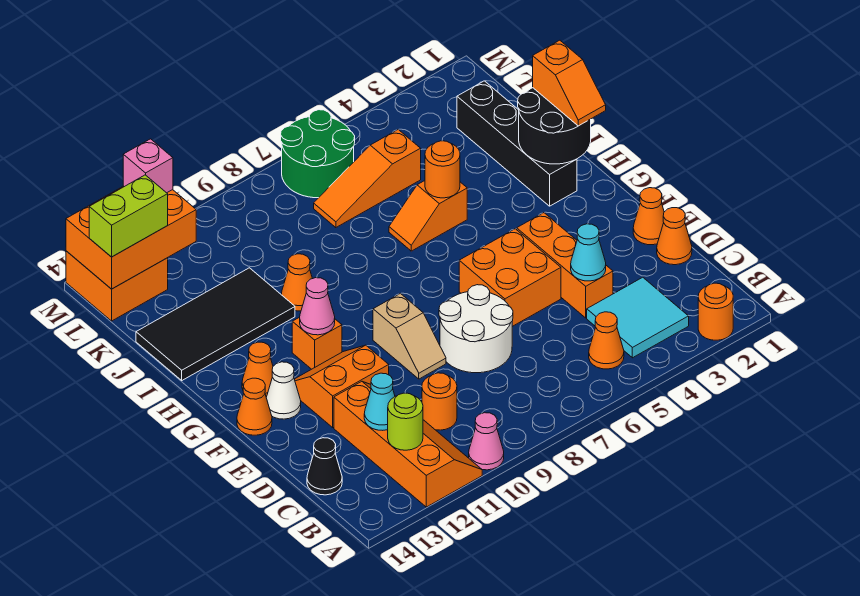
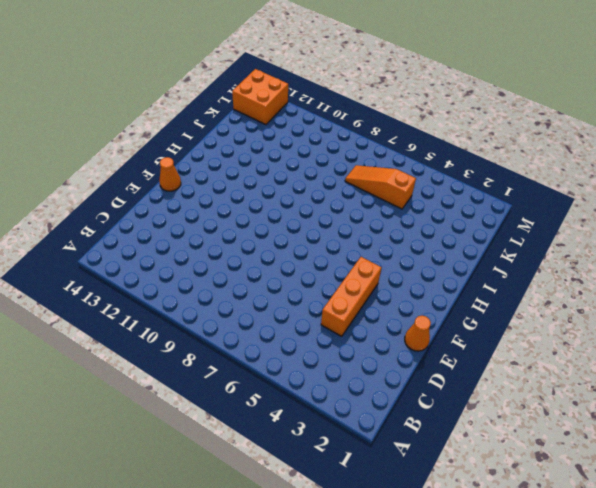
none -> orange round brick A2 level 1
none -> pink cone A10 level 1
none -> orange slope A11:D12 level 1 top 12
none -> cyan tile B3:C4 level 1

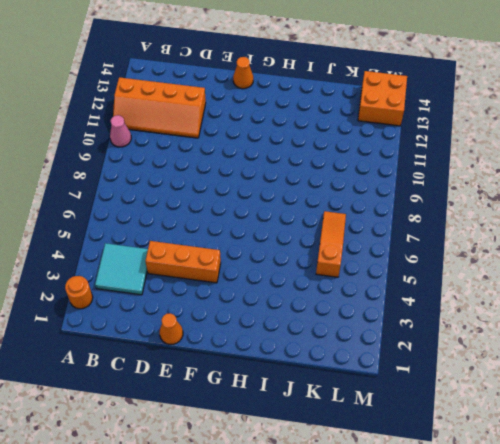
none -> orange cone B5 level 1
none -> orange round brick C10 level 1
none -> black cone C14 level 1
none -> orange cone D1 level 1

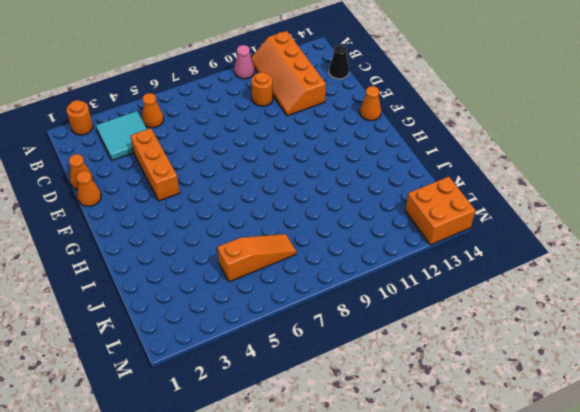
none -> white round brick D7:E8 level 1
none -> orange brick E5:F6 level 1
none -> tan slope E9:F9 level 1 top F
none -> orange slope E11:F12 level 1 top E

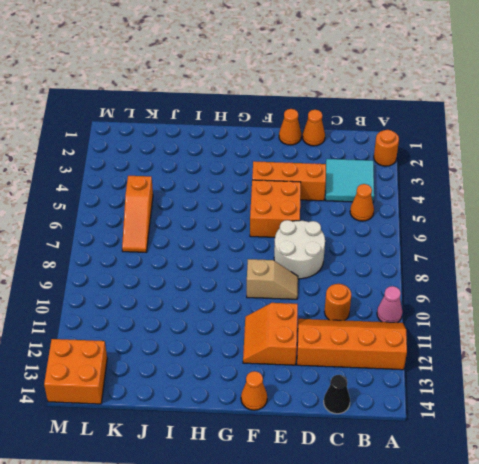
none -> white cone F13 level 1
none -> orange brick G11 level 1
none -> orange cone G13 level 1
none -> black brick H2:K2 level 1

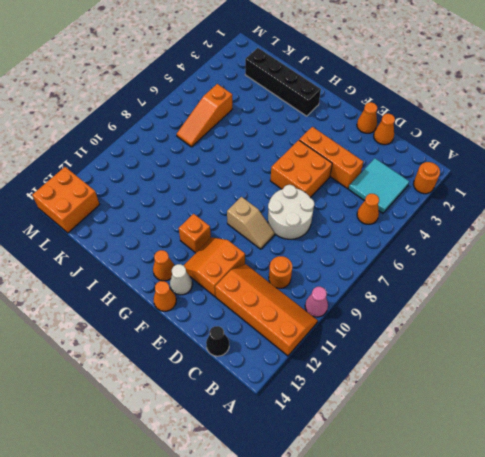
none -> orange slope I5:I6 level 1 top 5
none -> orange cone I10 level 1
none -> black tile I11:J14 level 1
none -> green round brick L6:M7 level 1

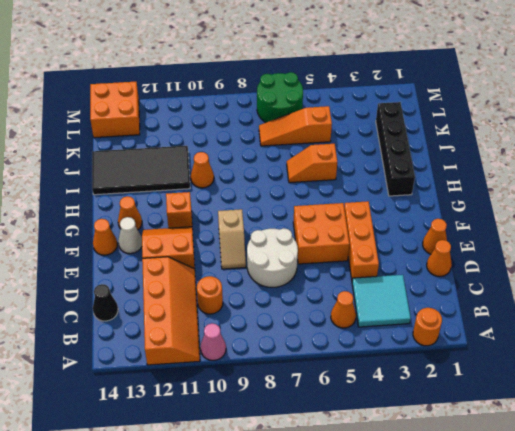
none -> lime round brick B12 level 2
none -> cyan cone C12 level 2
none -> cyan cone D4 level 2
none -> pink cone G11 level 2

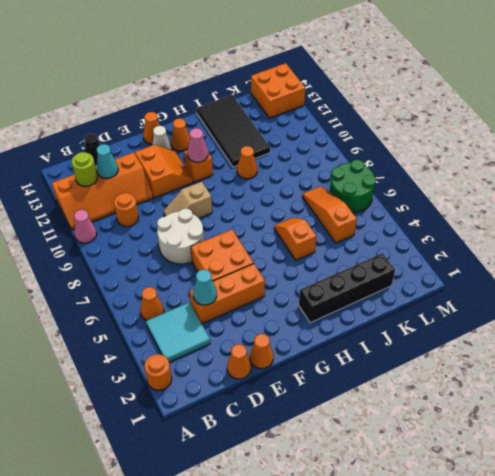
none -> black round brick H1:I2 level 2
none -> orange round brick I5 level 2
none -> orange brick L12:M14 level 2
none -> orange slope H1:I1 level 3 top I

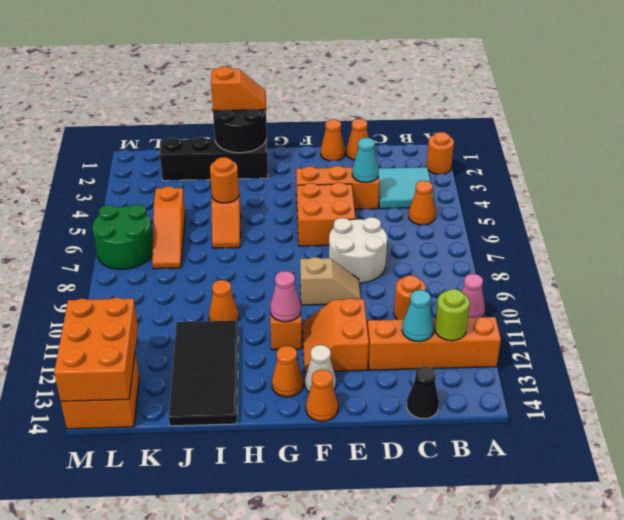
none -> lime brick L13:L14 level 3
none -> pink brick M12 level 3

